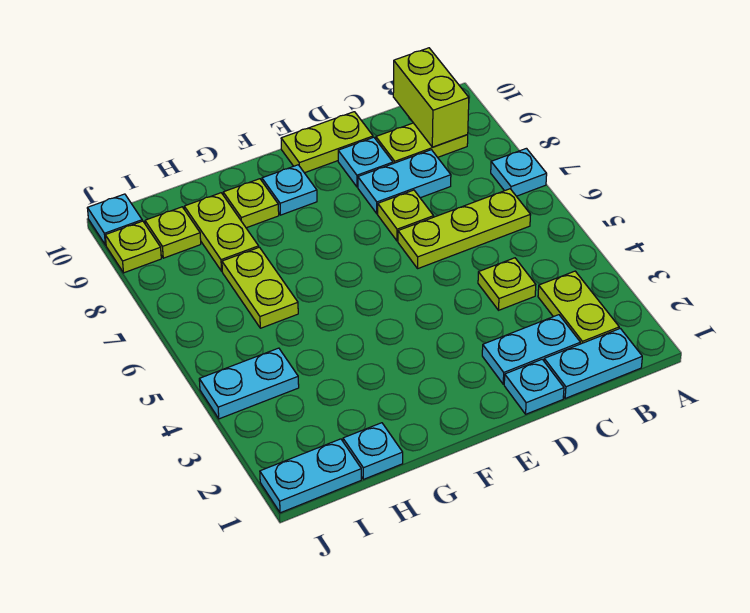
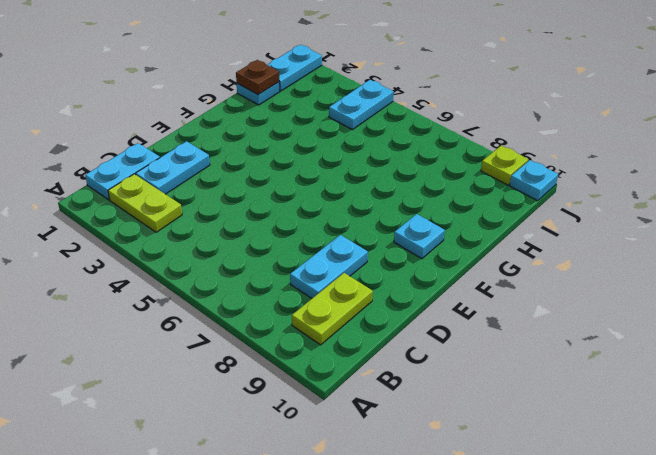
brown plate H1 level 2 -> none
none -> cyan plate A7 level 1
none -> lime plate B6:D6 level 1
none -> lime plate C4 level 1

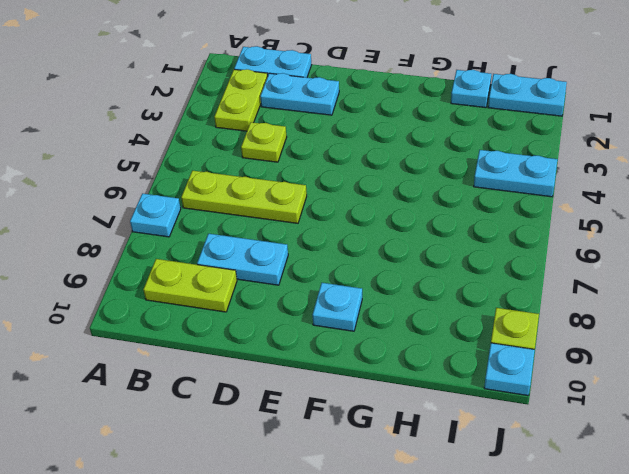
none -> cyan plate D1 level 1
none -> lime plate D7 level 1
none -> cyan plate D9 level 1

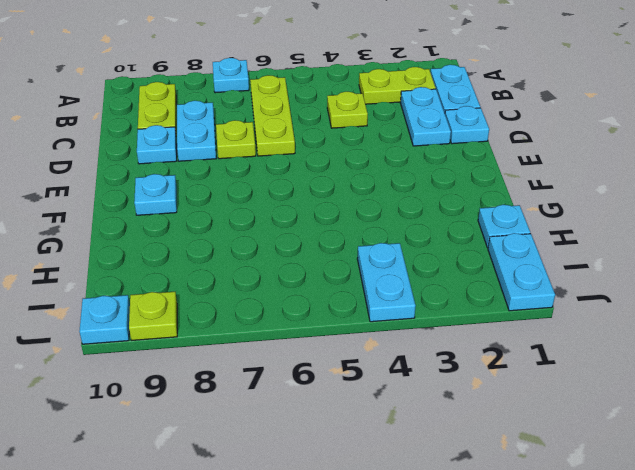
none -> lime plate D10:E10 level 1
none -> lime plate G9 level 1
none -> lime plate H6:H7 level 1

